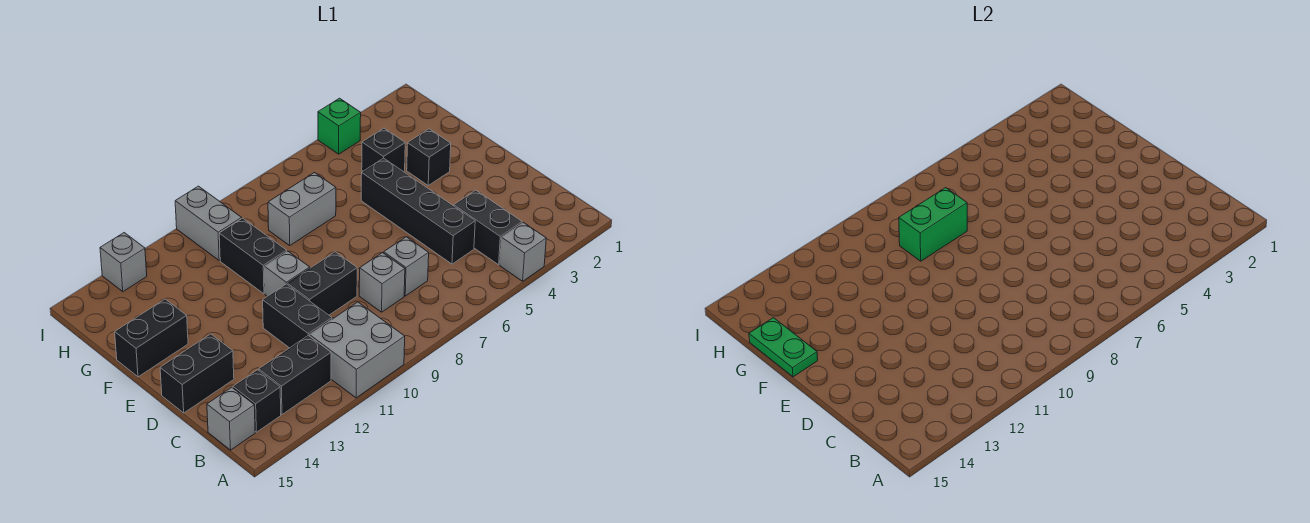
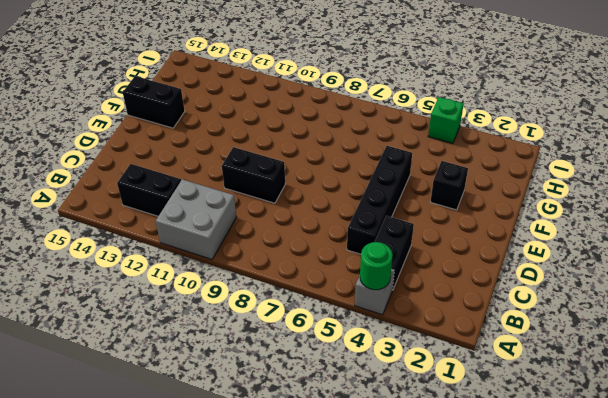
green round brick A4 level 2 -> none
none -> black brick B14 level 1
none -> grey brick B15 level 1
none -> grey brick C7 level 1

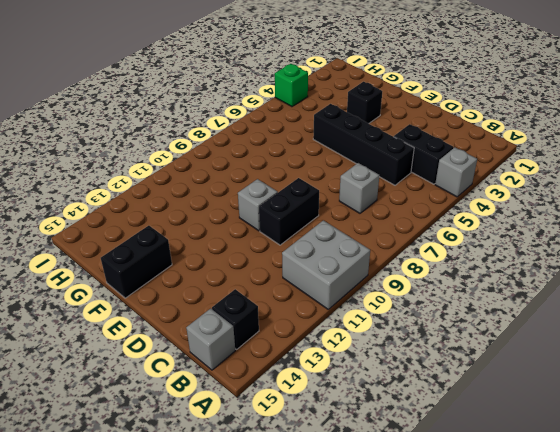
none -> black brick B12:B13 level 1
none -> grey brick C8 level 1
none -> black brick C11:D11 level 1

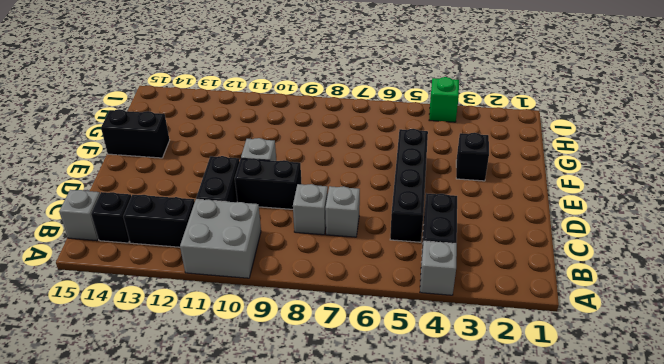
none -> black brick D14:D15 level 1
none -> black brick F10:G10 level 1
none -> black brick G4 level 1

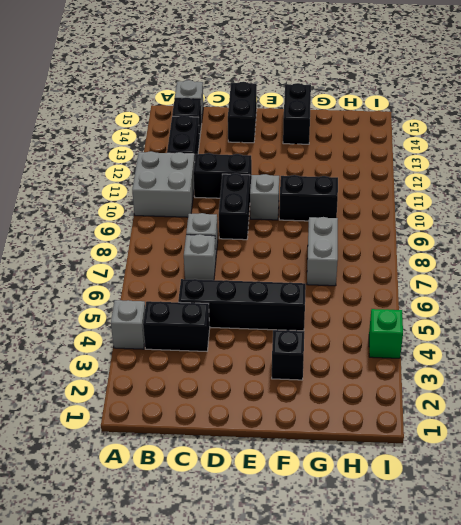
none -> black brick G4 level 1
none -> grey brick H10:I10 level 1
none -> grey brick I13 level 1

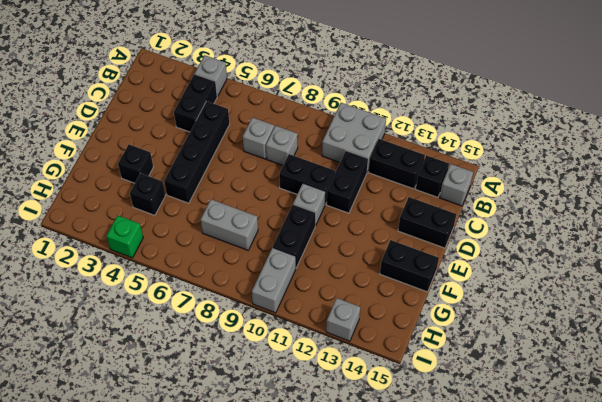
none -> green plate F15:G15 level 2
none -> green brick G8:G9 level 2

